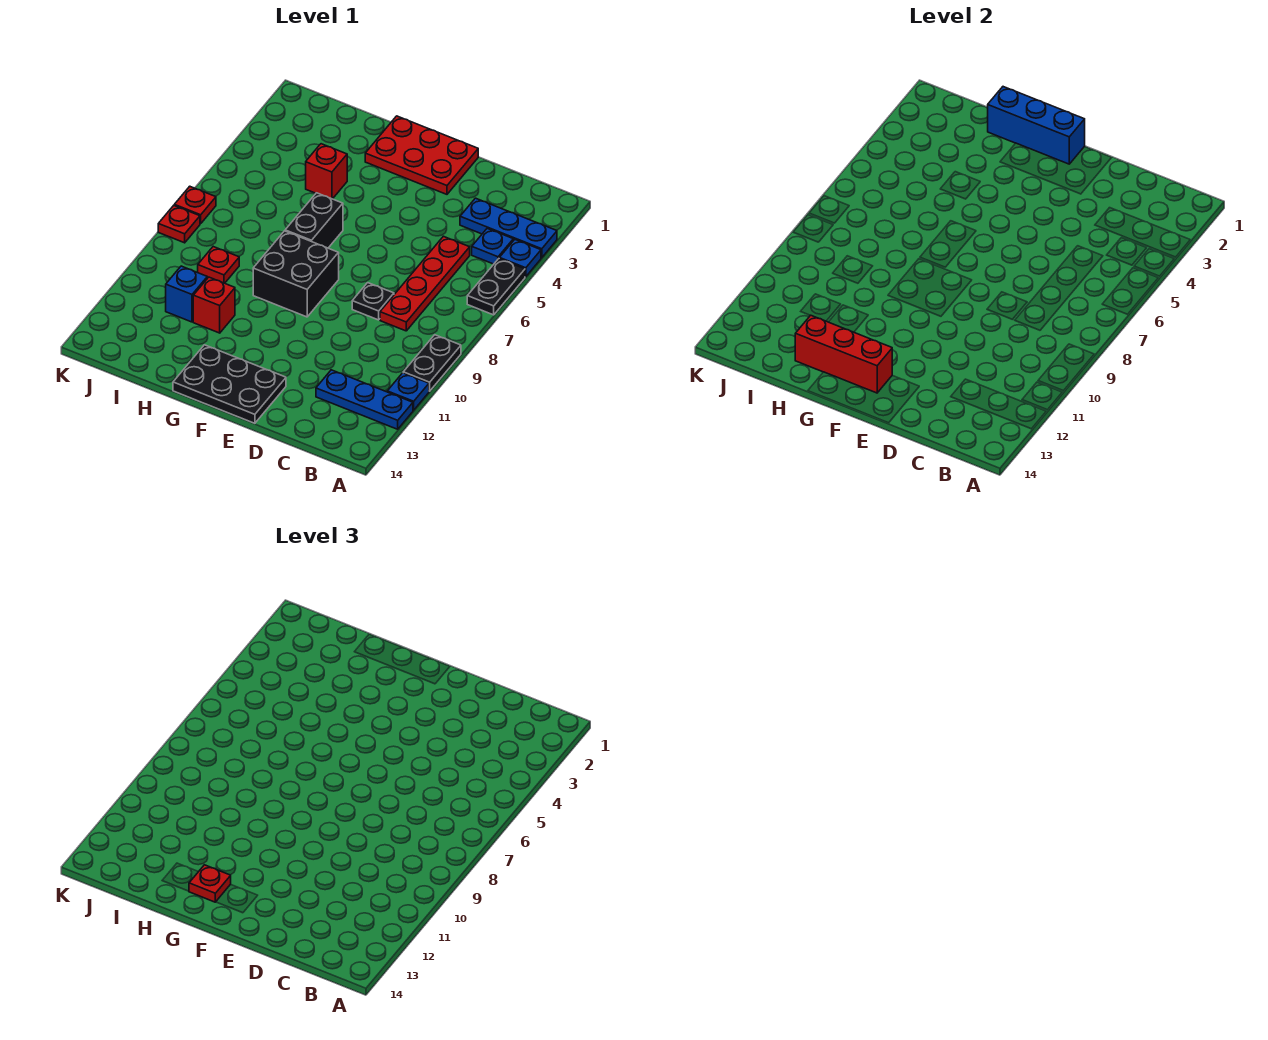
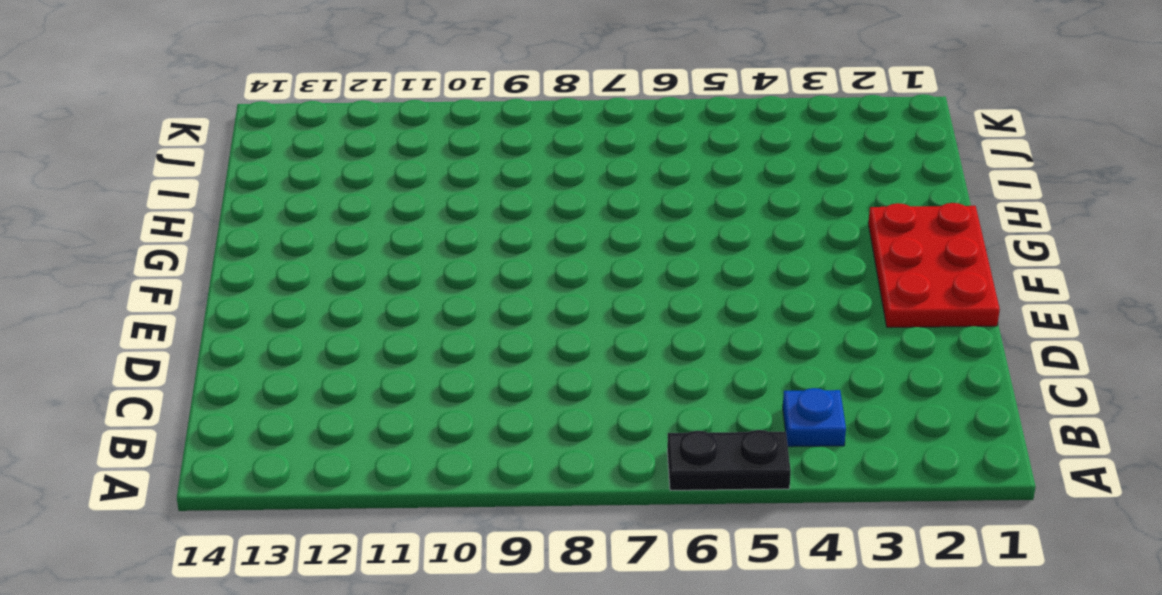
none -> blue plate A3:C3 level 1
none -> blue plate A4 level 1
none -> black plate A9:A10 level 1

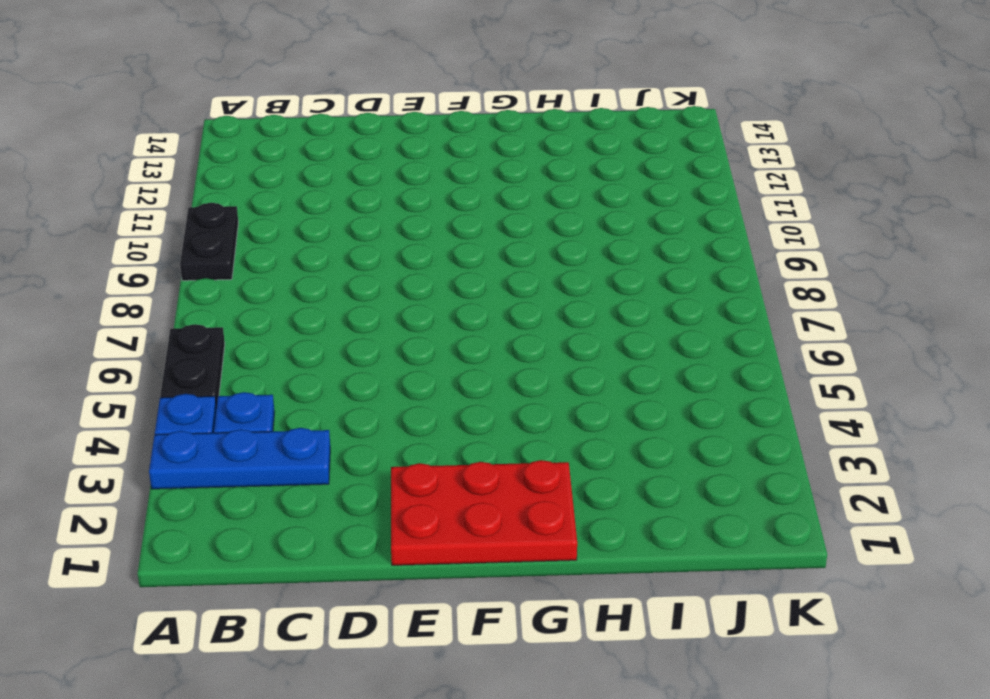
none -> blue plate A11 level 1
none -> blue plate A12:C12 level 1
none -> red plate C5:C8 level 1

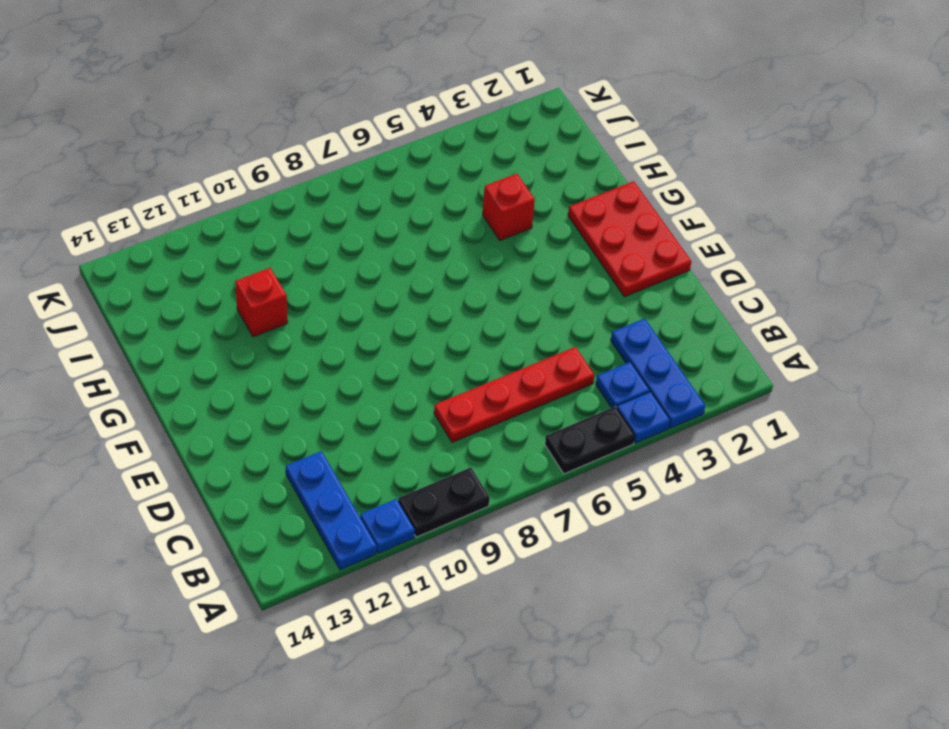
none -> black plate D8 level 1
none -> black plate E13:G14 level 1
none -> black brick F8:G9 level 1

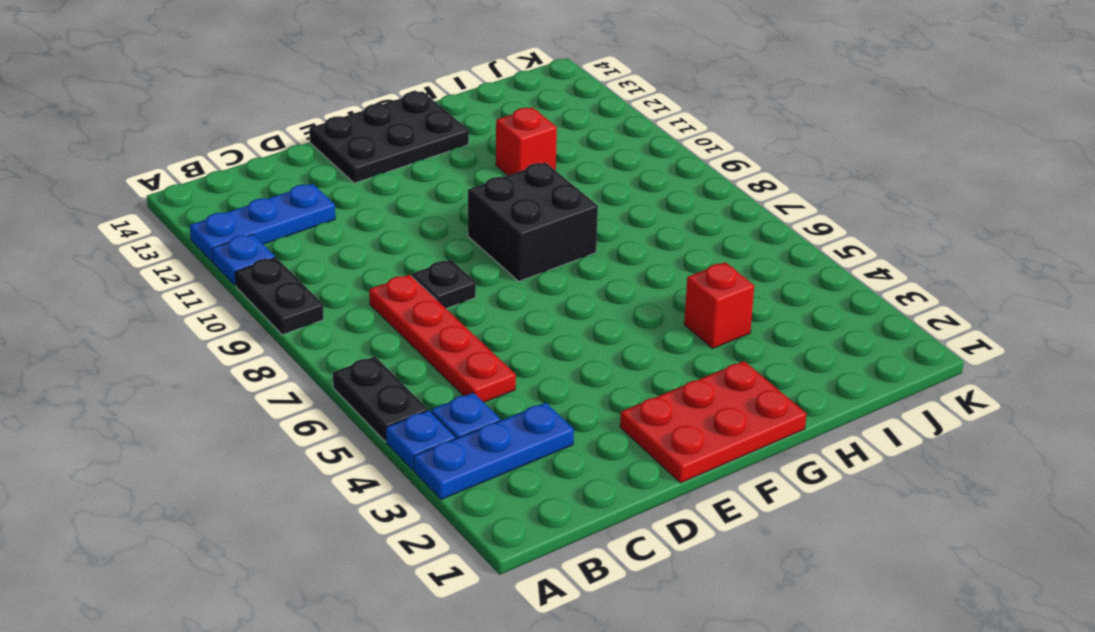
none -> black brick G6:G7 level 1
none -> red plate I9 level 1
none -> blue brick I11 level 1

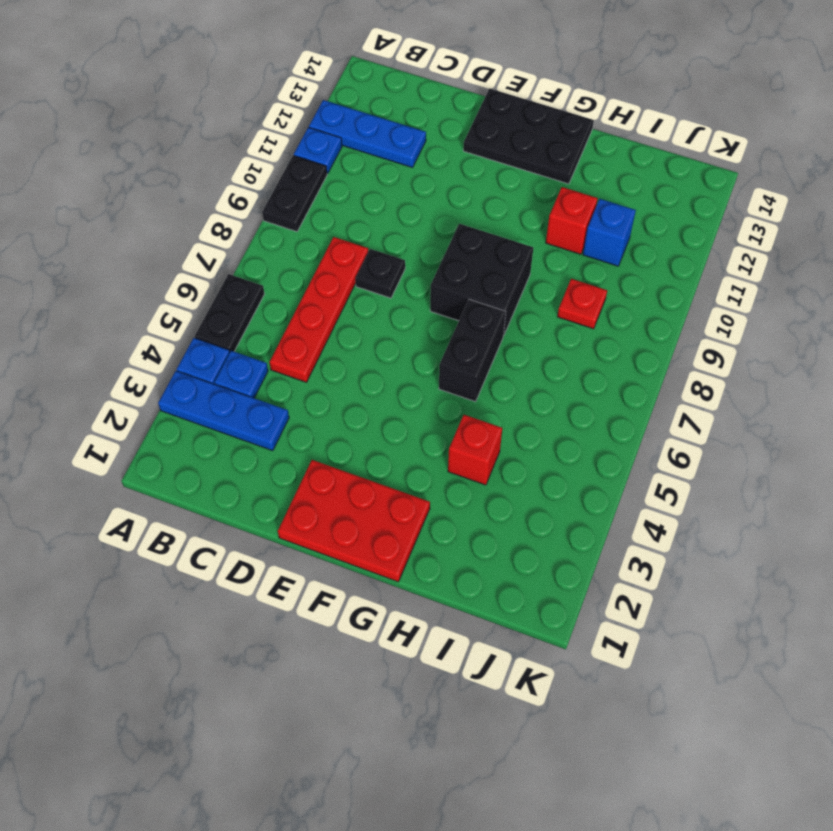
none -> red plate K7 level 1
none -> red plate K8 level 1
none -> blue brick F1:H1 level 2

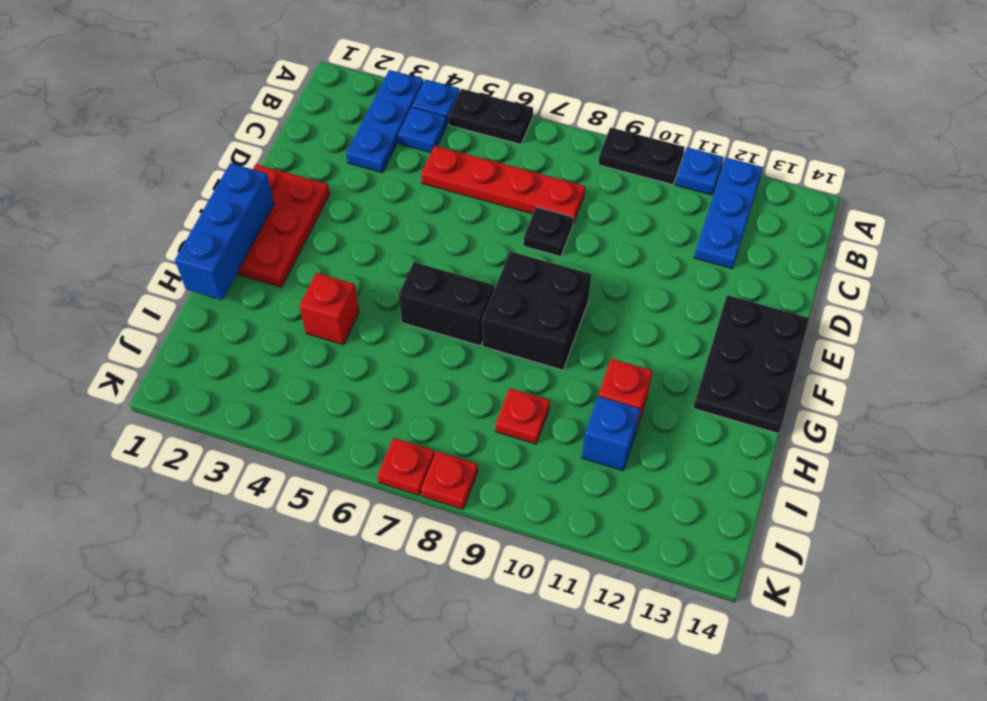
none -> red brick F13:H13 level 2
none -> red plate G13 level 3

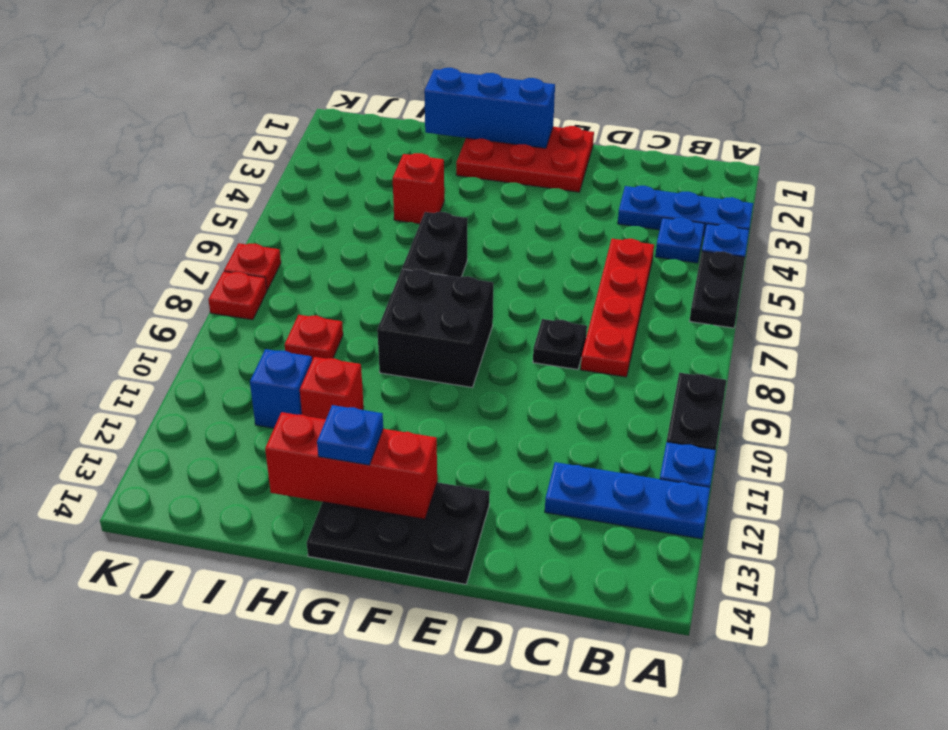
blue plate G13 level 3 -> red plate G13 level 3

